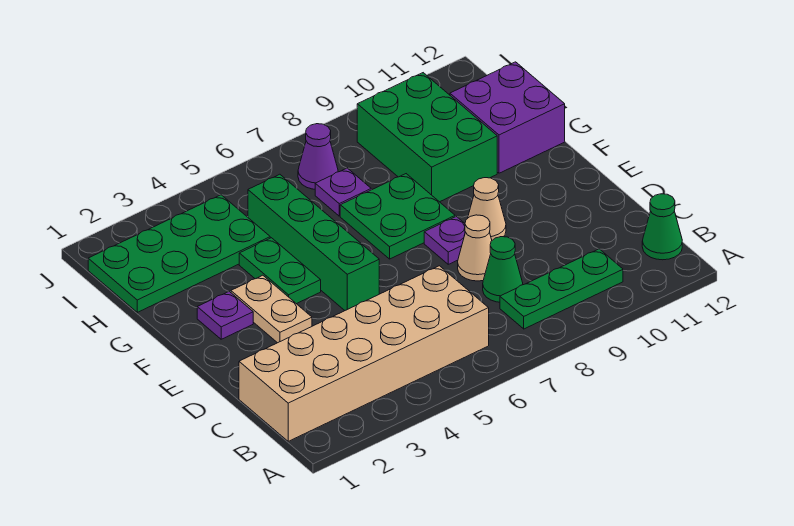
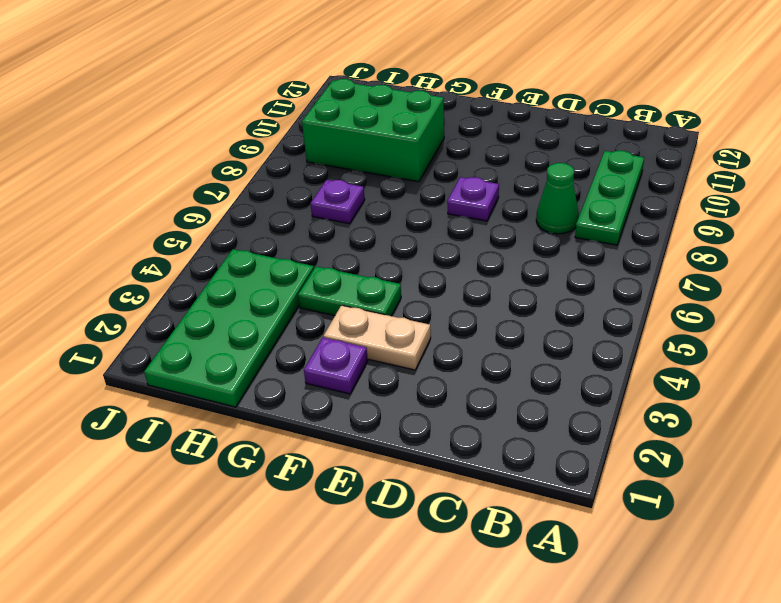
none -> tan brick B1:C6 level 1
none -> green cone B12 level 1
none -> tan cone D8 level 1

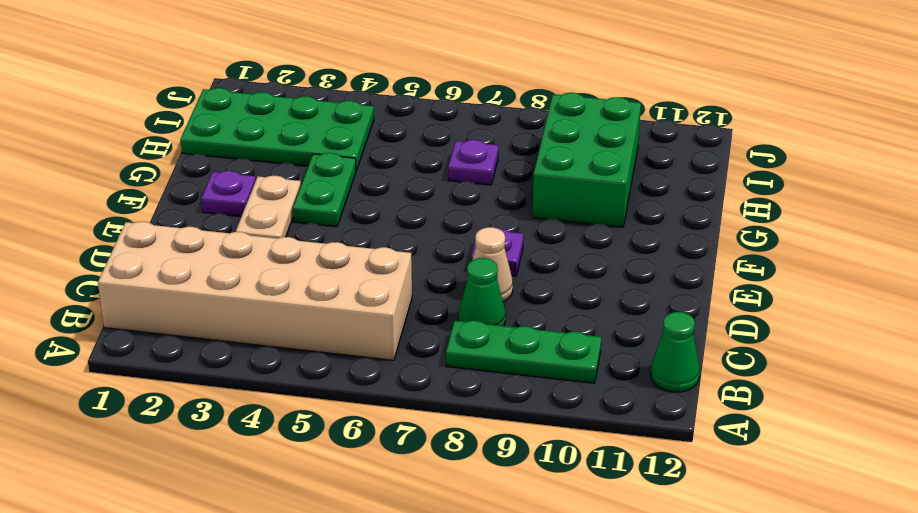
none -> green brick E5:H5 level 1
none -> tan cone E9 level 1
none -> green plate F7:G8 level 1

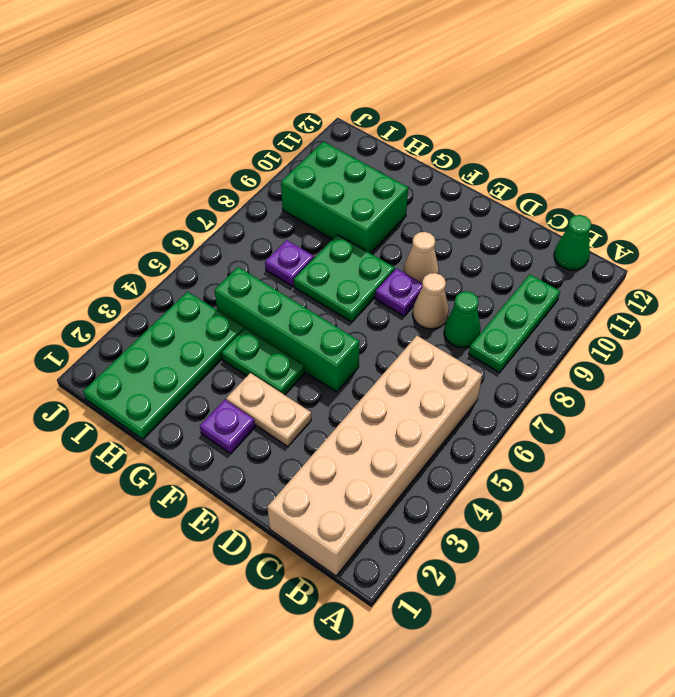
none -> purple brick G11:H12 level 1
none -> purple cone I7 level 1

